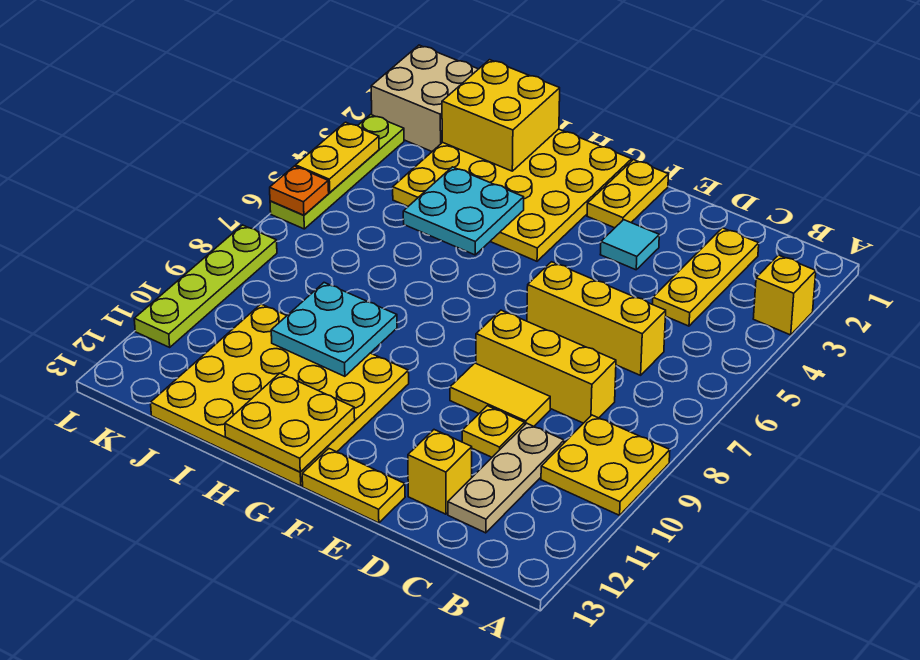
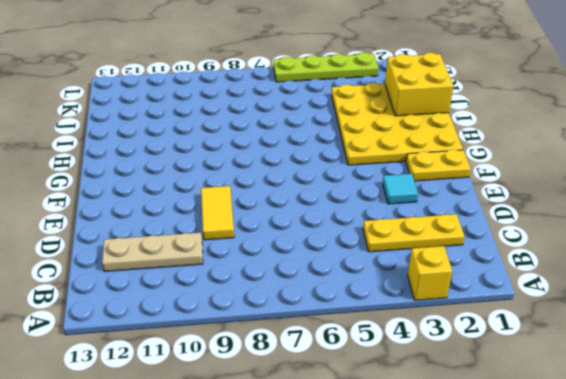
none -> yellow plate A9:B10 level 1
none -> yellow brick C6:E6 level 1
none -> yellow brick C8:E8 level 1

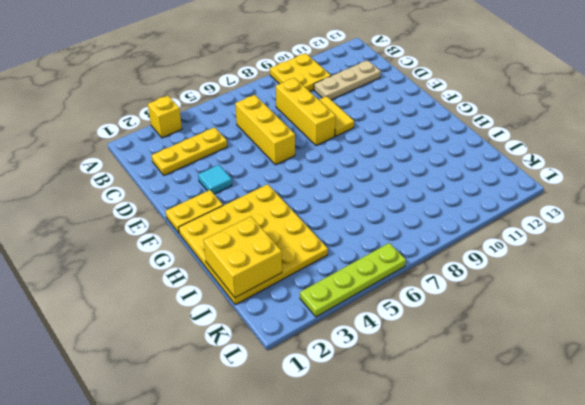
none -> yellow plate D10 level 1
none -> yellow brick D12 level 1
none -> yellow plate E13:F13 level 1

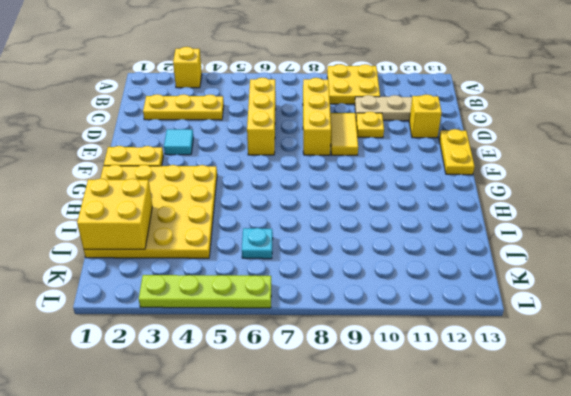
cyan plate J6 level 1 -> none
none -> yellow plate G10:J13 level 1
none -> tan brick K1:L2 level 1
none -> lime plate L8:L11 level 1

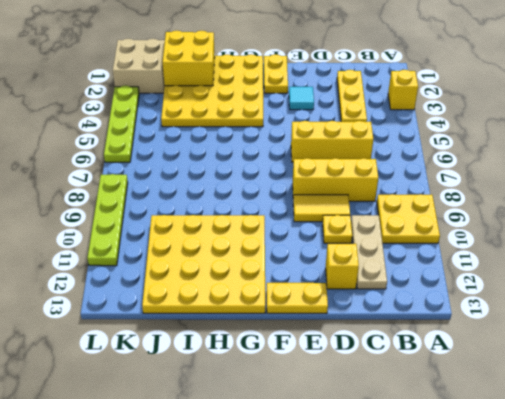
none -> yellow plate G12:H13 level 2
none -> cyan plate H4:I5 level 2
none -> cyan plate H9:I10 level 2

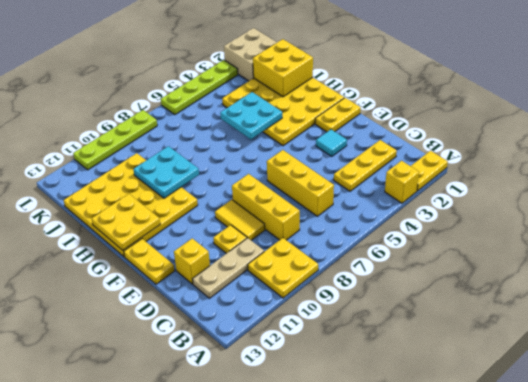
yellow plate A1:A2 level 1 -> yellow plate L4:L5 level 2
none -> orange plate L6 level 2

